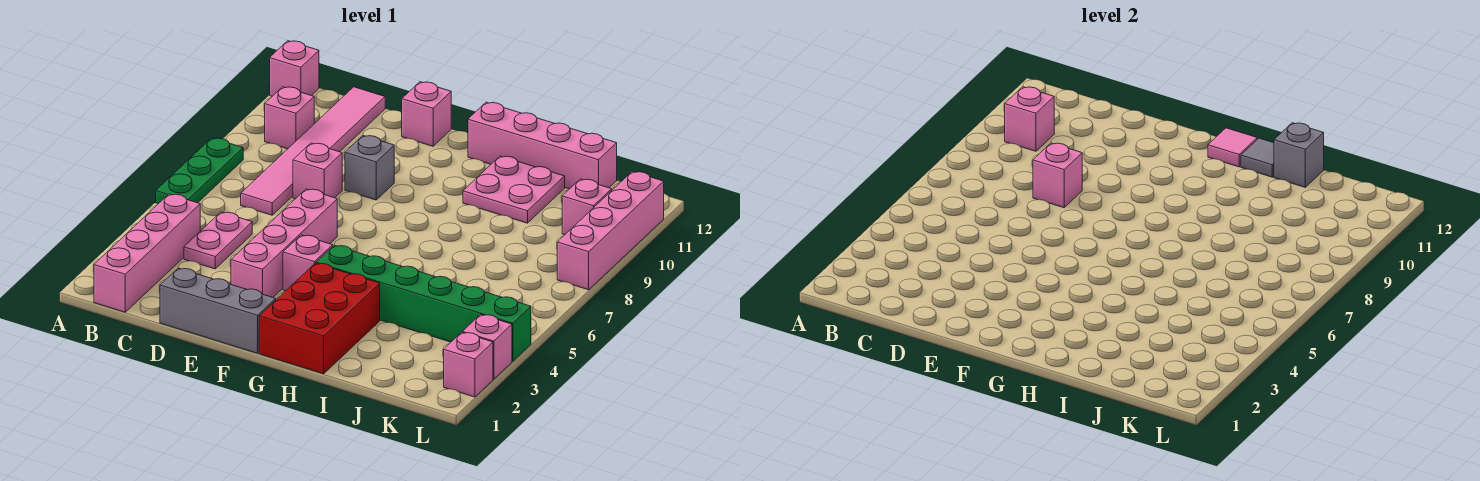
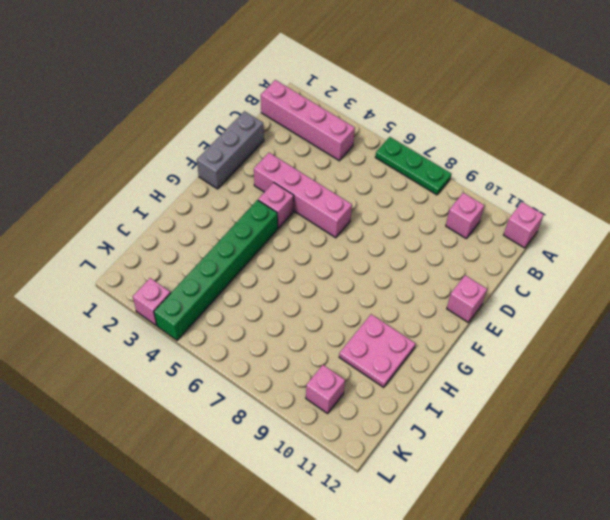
none -> pink plate C4:C5 level 1
none -> pink tile C7:C12 level 1
none -> pink brick D8 level 1

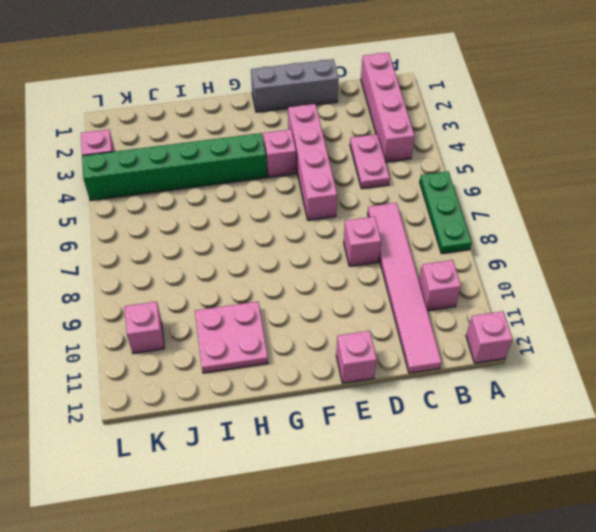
none -> grey brick E9 level 1
none -> red brick G1:H3 level 1
none -> pink brick G12:J12 level 1

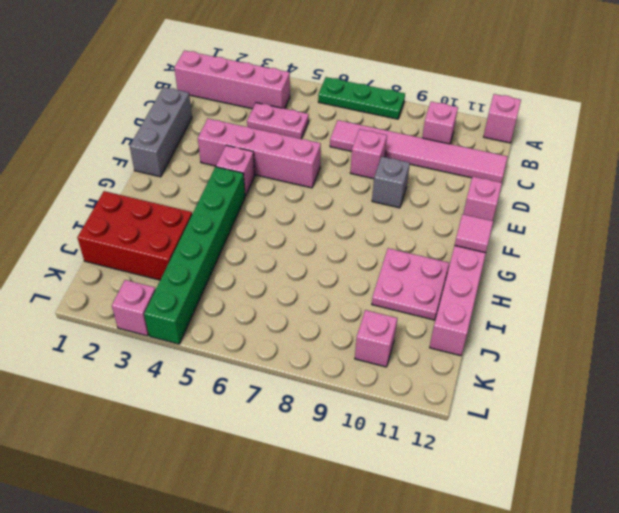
red brick I1:J3 level 1 -> red brick G1:H3 level 1
none -> pink brick L2 level 1
none -> pink brick L8:L11 level 1
none -> pink brick B10 level 2

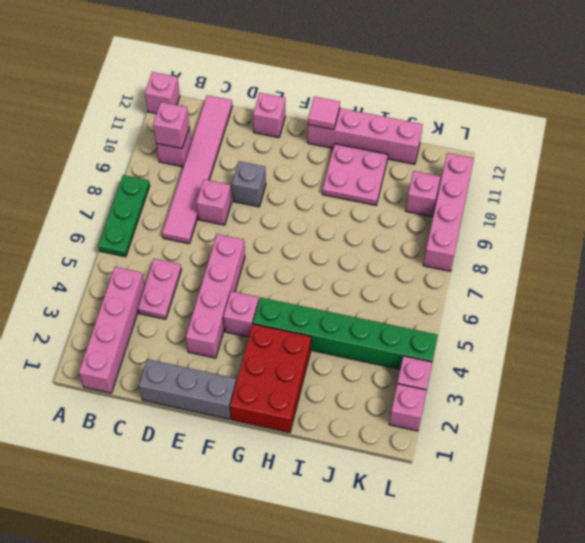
none -> pink brick D8 level 2
none -> grey tile H12 level 2
none -> grey brick I12 level 2

